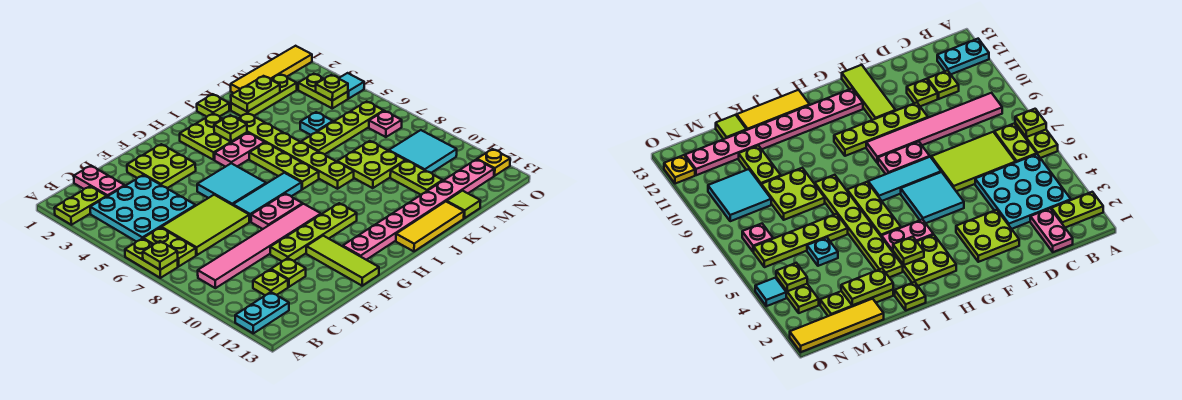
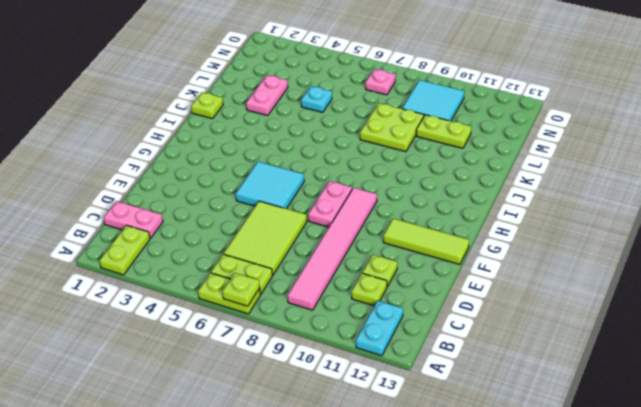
pink plate K3:L3 level 1 -> pink plate H4:I4 level 1
none -> cyan plate B3:D5 level 1
none -> lime plate E2:F3 level 1
none -> lime plate E10:H10 level 1
none -> cyan tile F7:H7 level 1

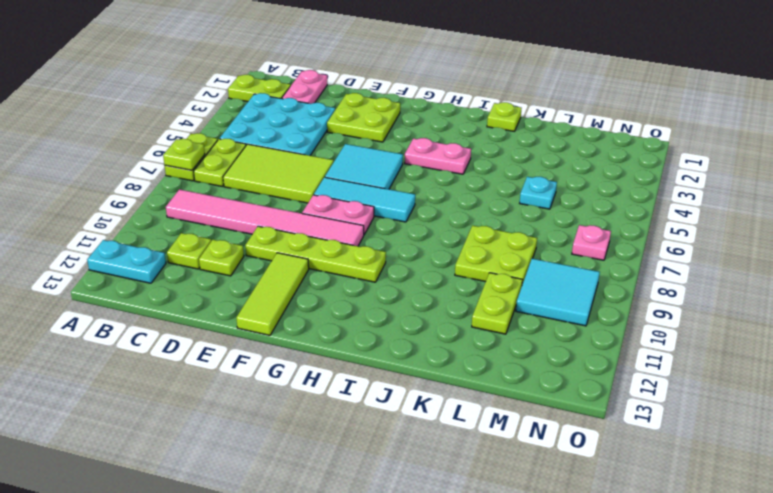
none -> pink plate G12:N12 level 1
none -> lime plate H2:I3 level 1
none -> lime plate I5:I7 level 1
none -> yellow tile I13:K13 level 1

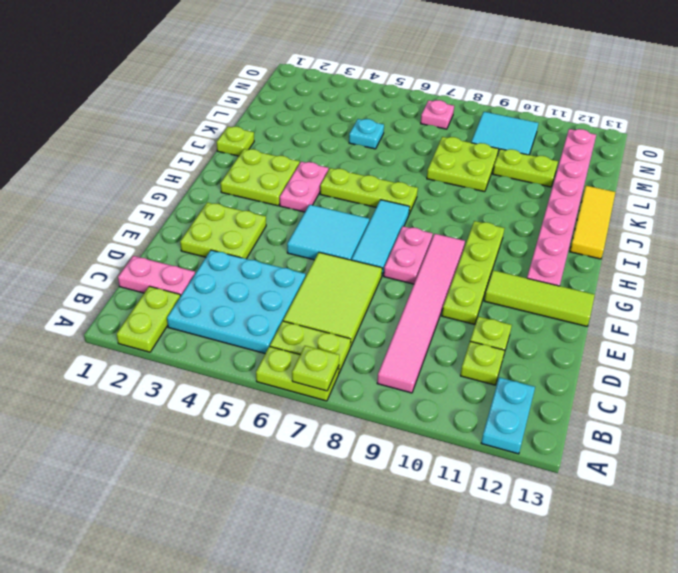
none -> lime plate J3:J8 level 1
none -> lime plate K2:M2 level 1
none -> lime plate K6:N6 level 1
none -> yellow tile L1:O1 level 1

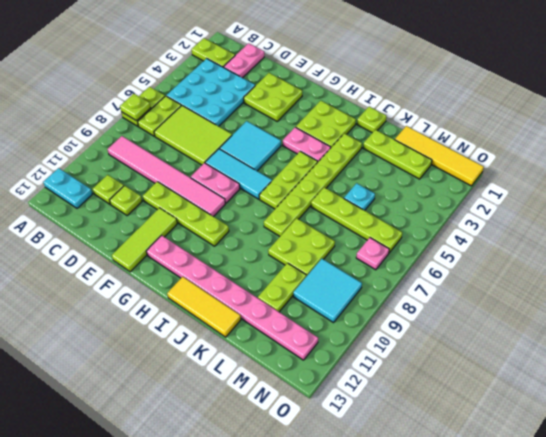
none -> lime tile L13 level 1
none -> lime plate N3:N4 level 1
none -> cyan tile O4 level 1
none -> yellow plate O12 level 1

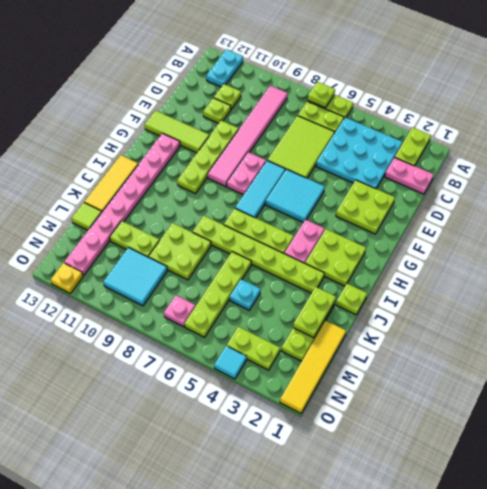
none -> lime plate I3 level 2
none -> lime plate N4 level 2

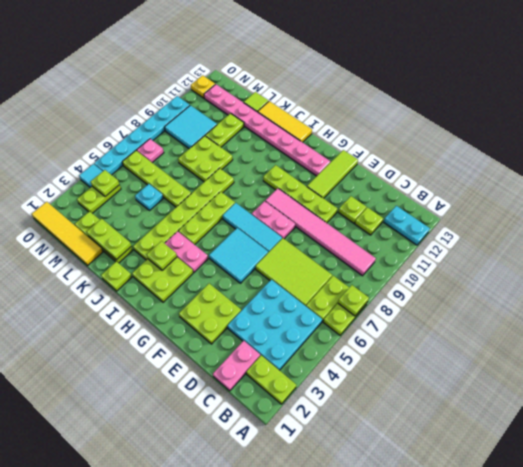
cyan plate O5:O10 level 1 -> none

